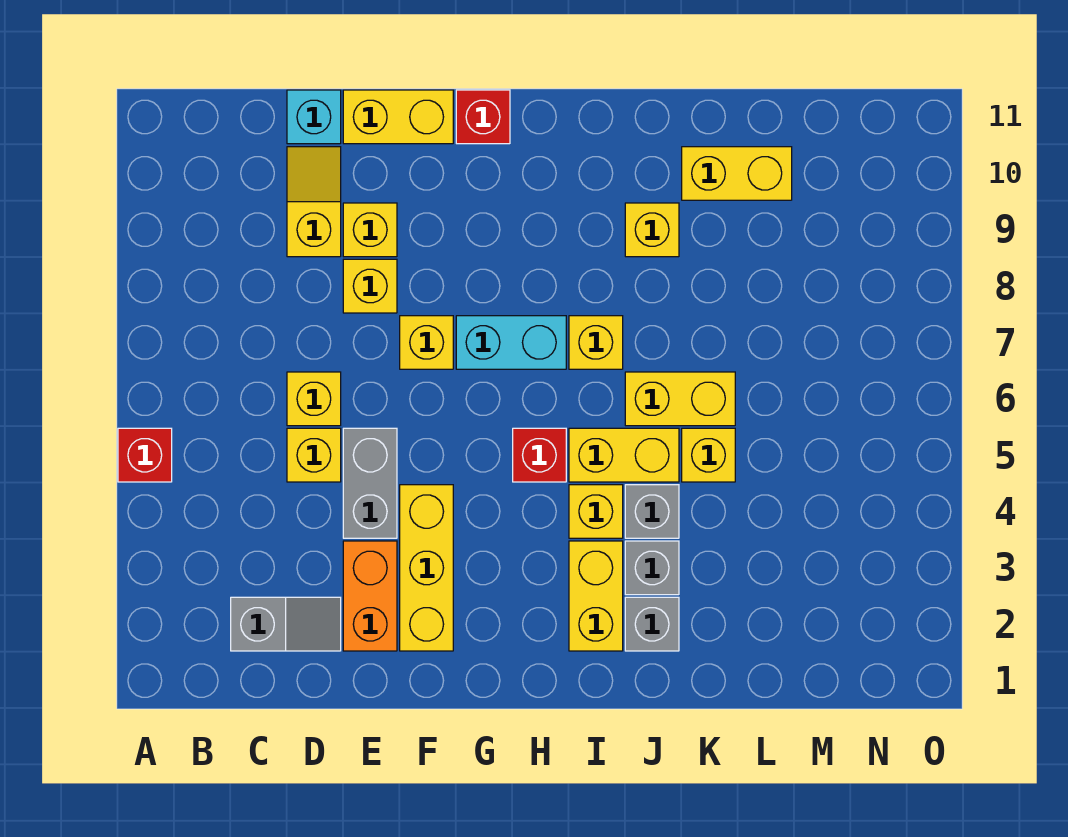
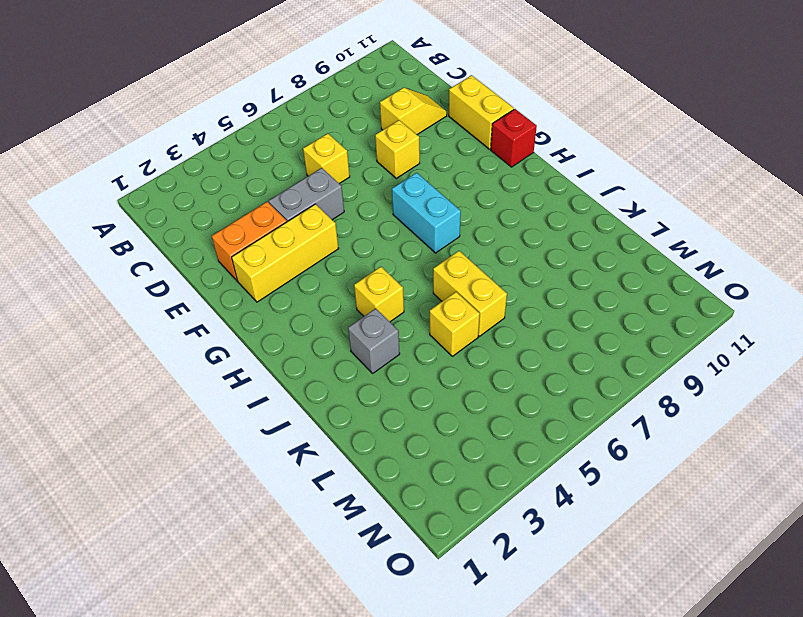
none -> red brick A5 level 1
none -> grey slope C2:D2 level 1 top C
none -> yellow brick D5 level 1

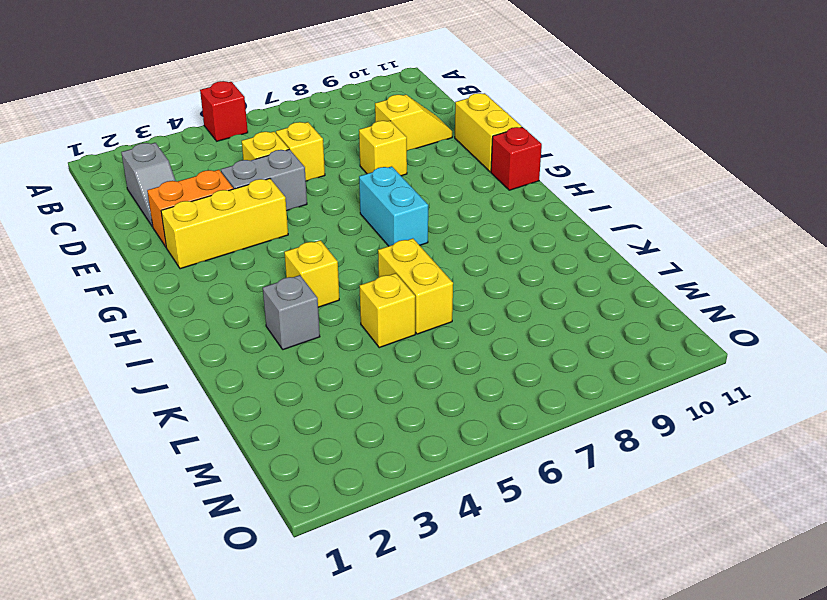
none -> cyan brick D11 level 1
none -> yellow brick E9 level 1
none -> yellow brick F7 level 1

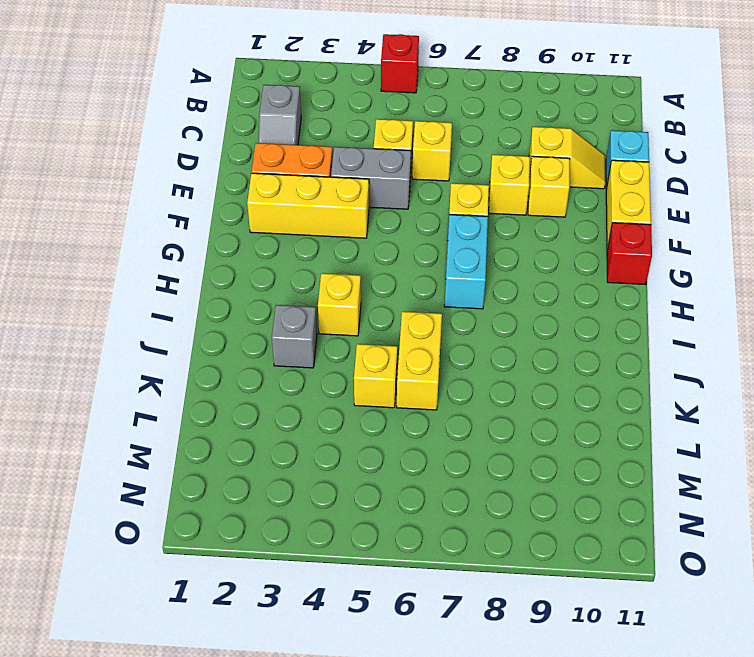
none -> red brick H5 level 1
none -> yellow brick I2:I3 level 1
none -> yellow brick I5:J5 level 1

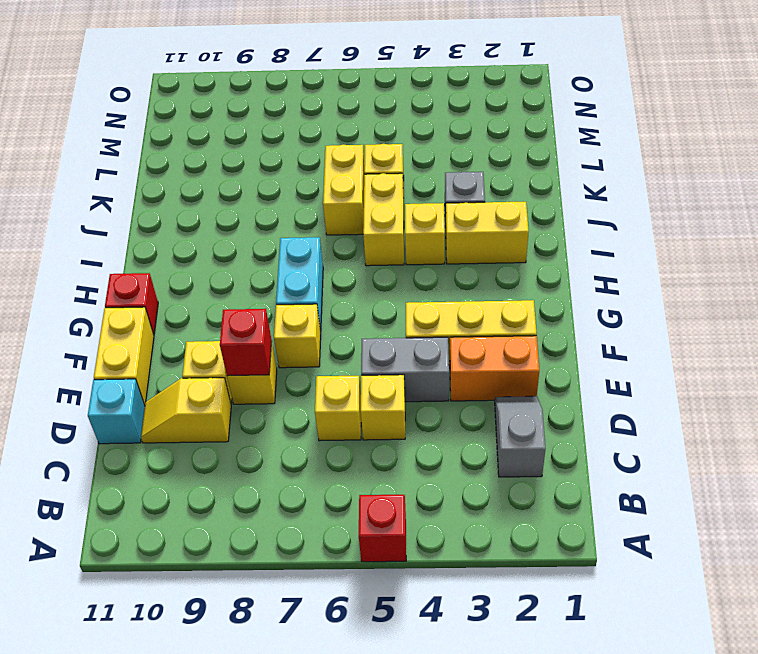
red brick E8 level 2 -> red brick H5 level 1
none -> yellow brick I7 level 1
none -> grey brick J2 level 1
none -> grey brick J4 level 1

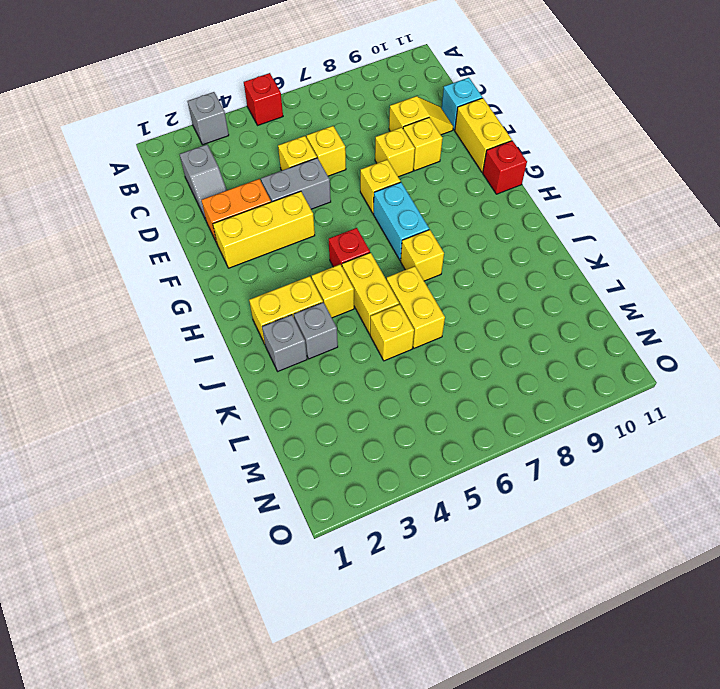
grey brick A3 level 1 -> grey brick J4 level 1
none -> yellow brick J9 level 1
none -> yellow brick K10:L10 level 1

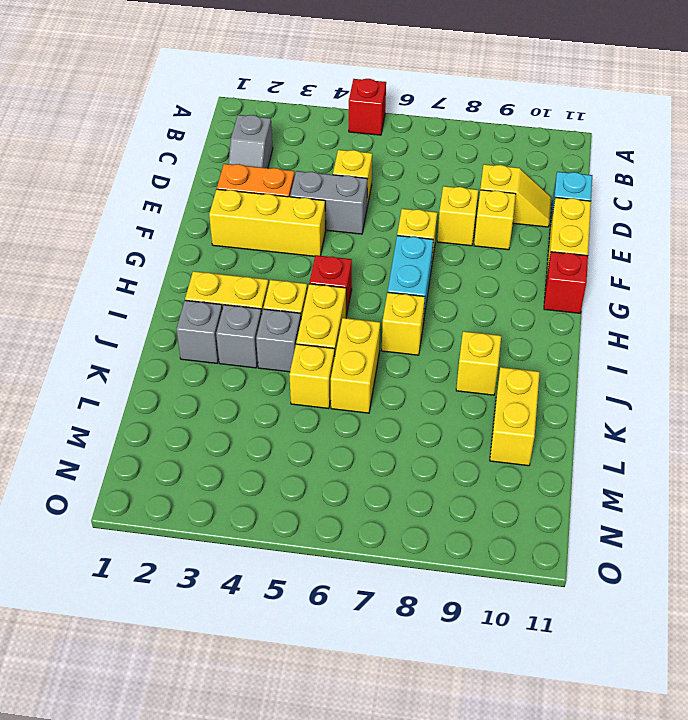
none -> yellow brick D6 level 1

